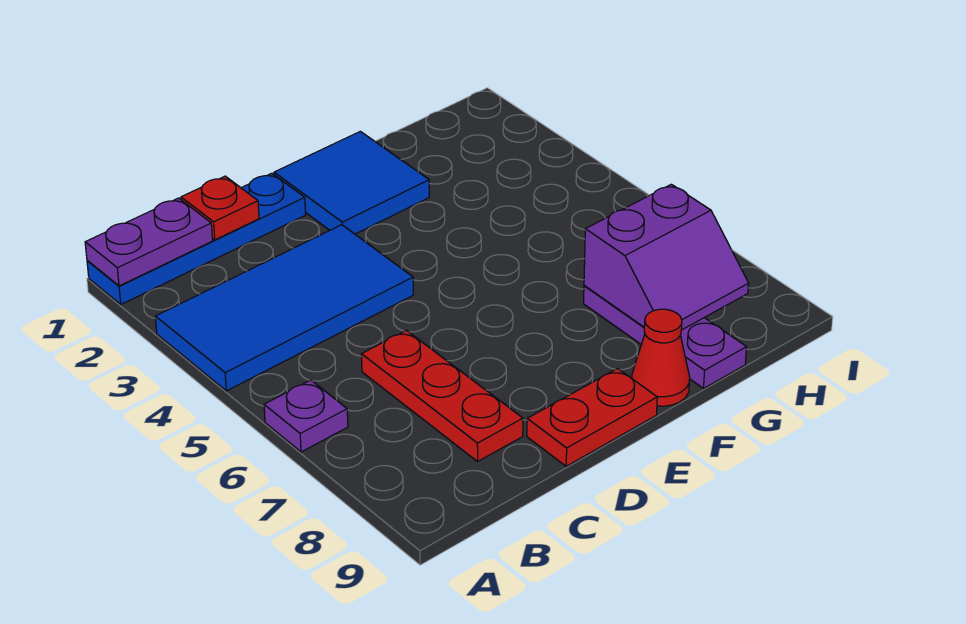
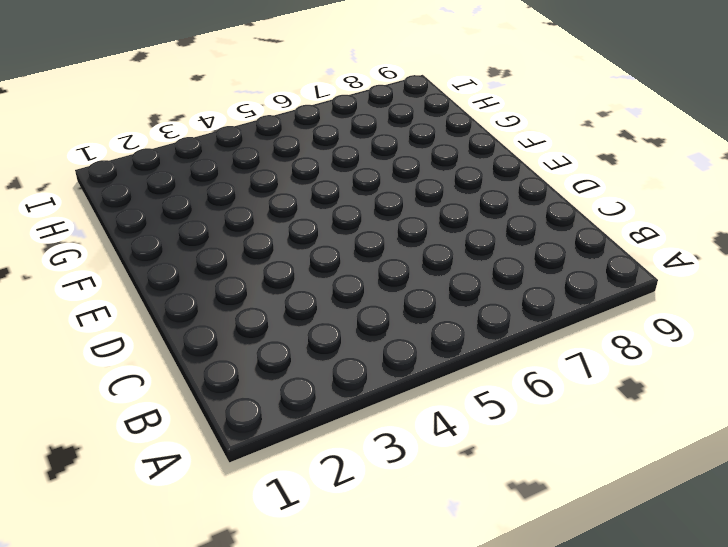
none -> blue plate A1:D1 level 1
none -> blue tile A3:D4 level 1

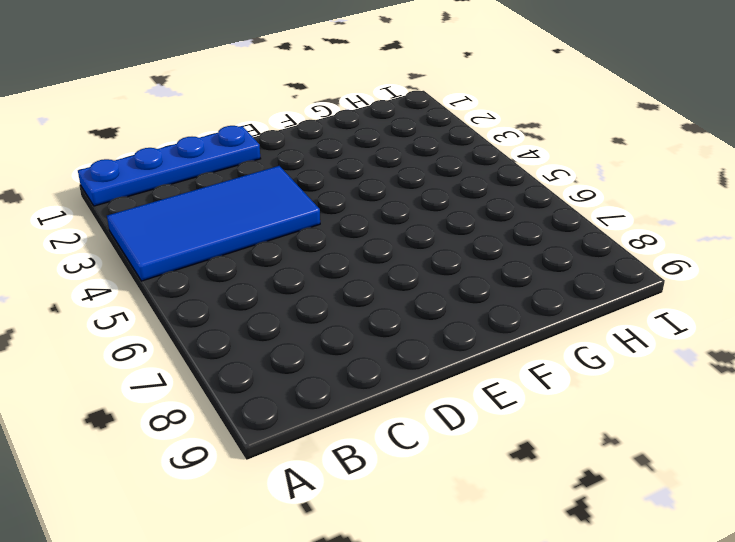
none -> purple plate A6 level 1
none -> red plate C6:C8 level 1

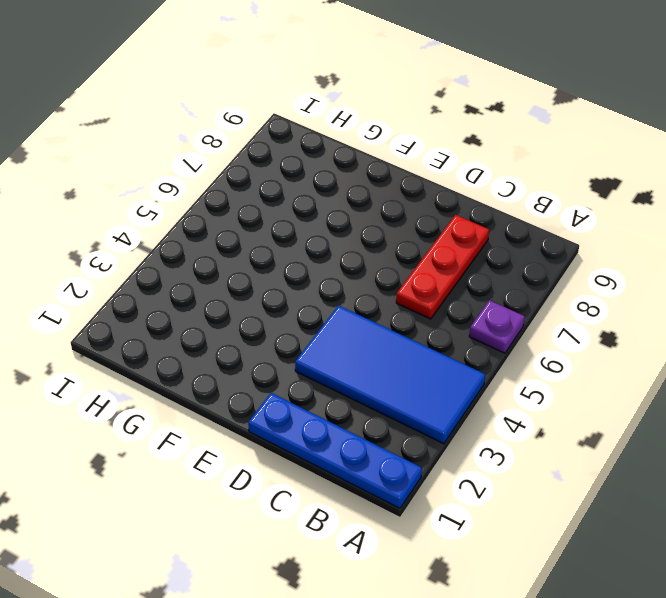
none -> red plate D9:E9 level 1
none -> blue tile E1:F2 level 1

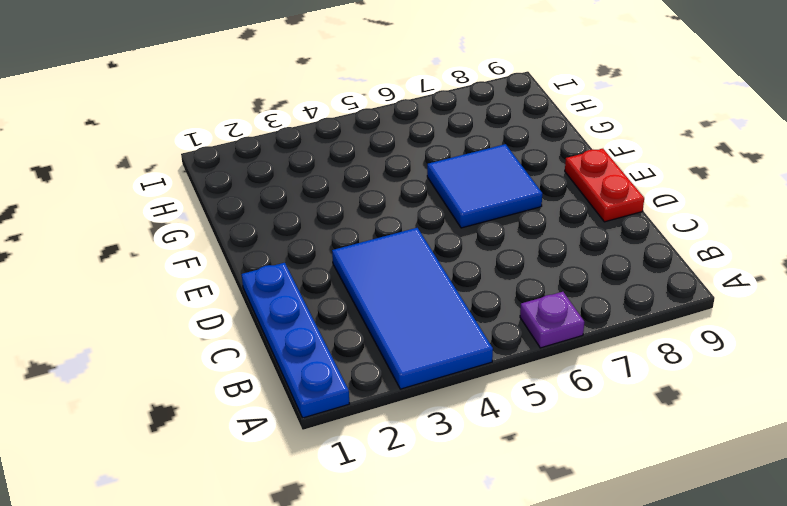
blue tile E6:F7 level 1 -> blue tile E1:F2 level 1
none -> red plate C6:C8 level 1
none -> red cone F9 level 1

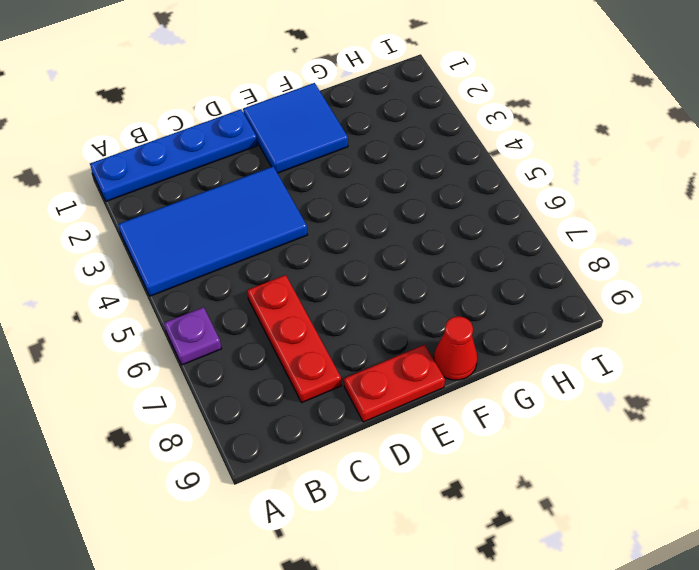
none -> purple plate G7:G9 level 1
none -> purple plate A1:B1 level 2

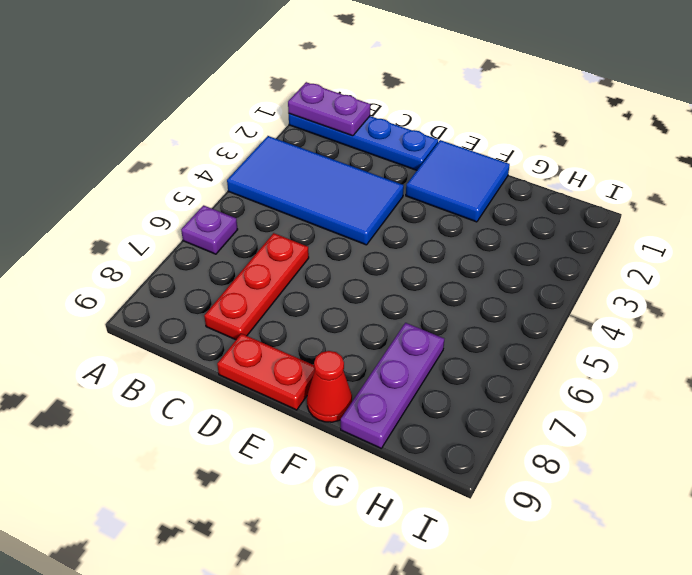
none -> red plate C1 level 2
none -> purple slope G7:H8 level 2 top 7

